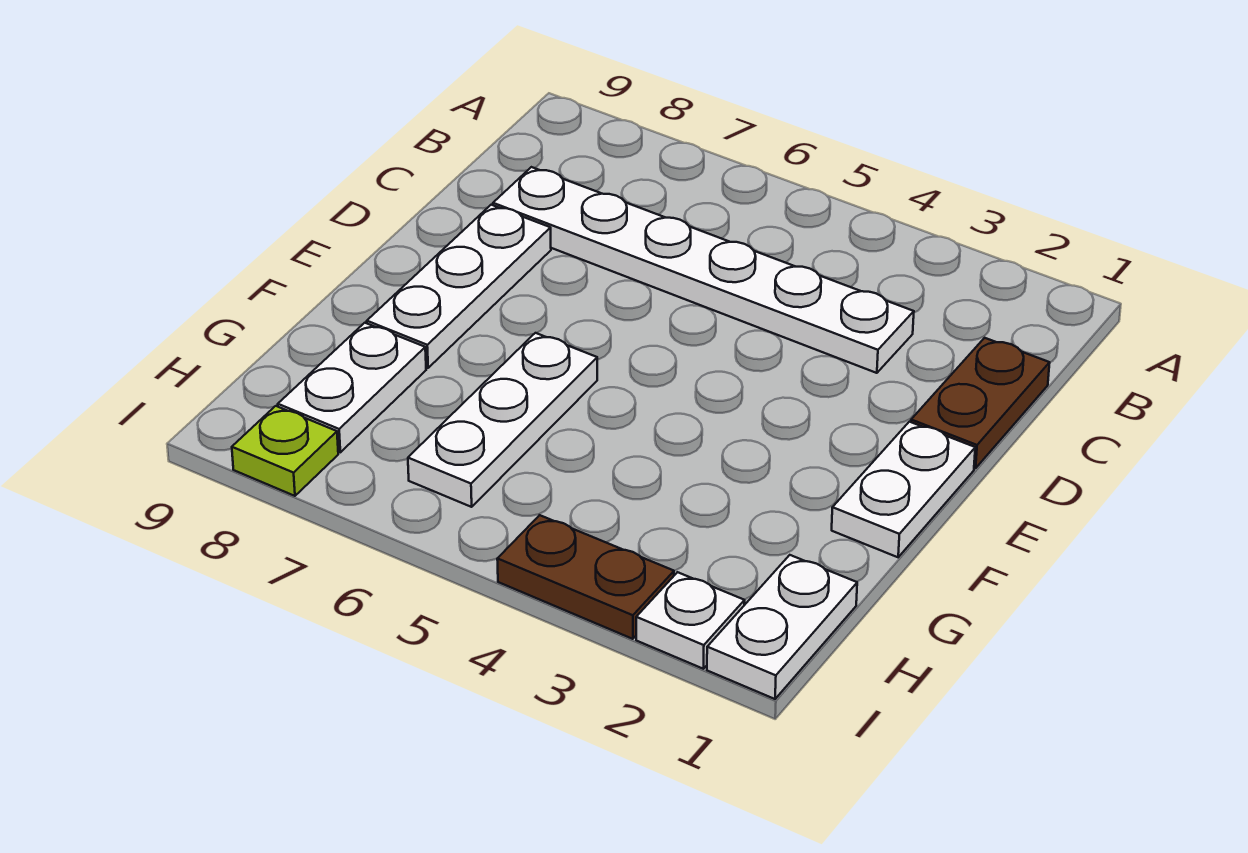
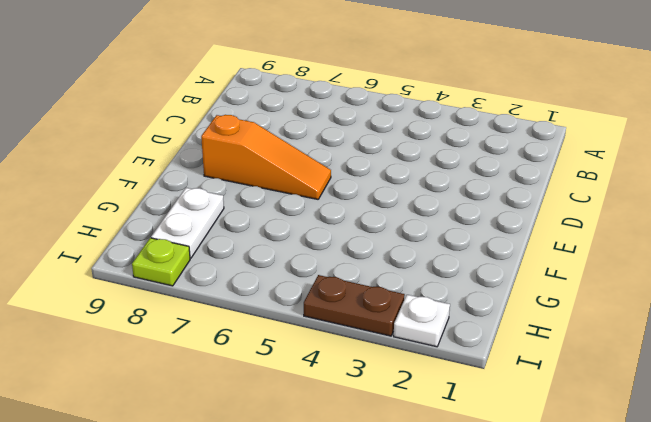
orange slope E6:E8 level 1 top 8 -> white plate D8:F8 level 1
none -> brown plate C1:D1 level 1
none -> white plate C3:C8 level 1

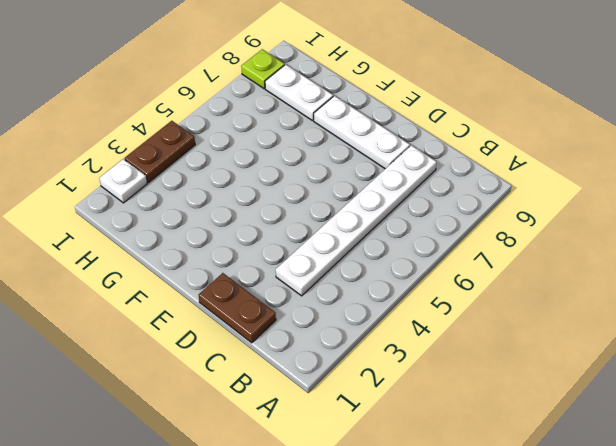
none -> white plate E1:F1 level 1
none -> white plate F6:H6 level 1

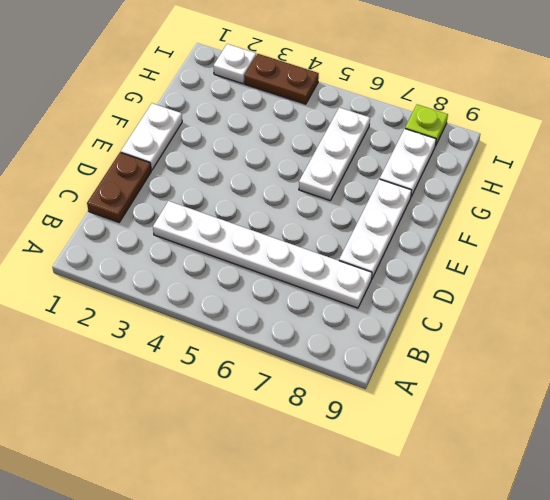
none -> white plate H1:I1 level 1

